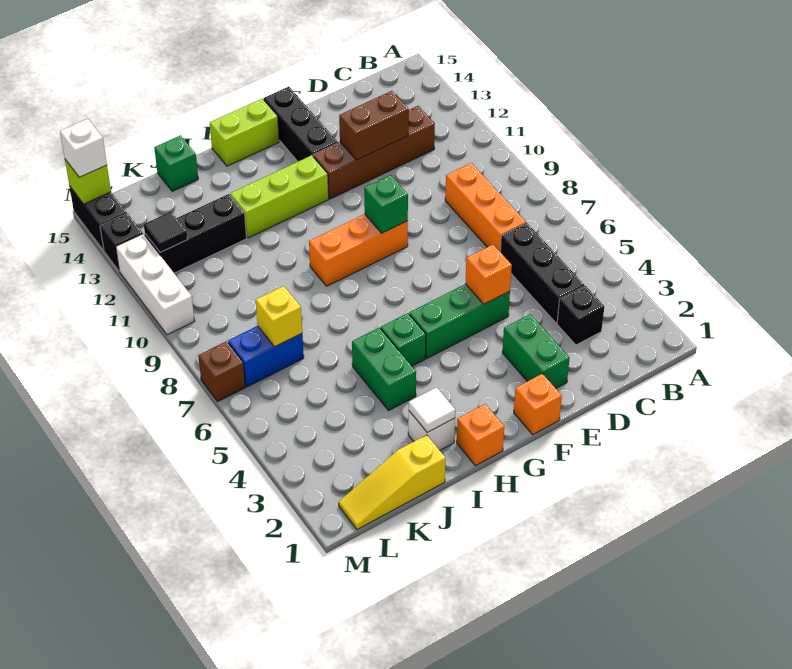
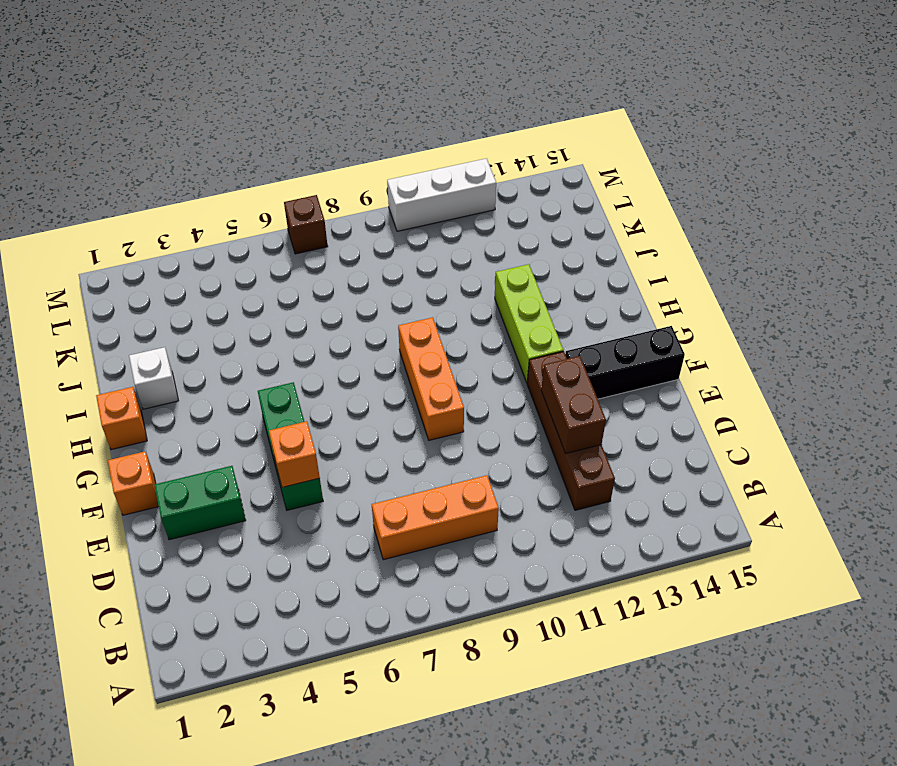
none -> black brick C3 level 1
none -> black brick C4:C6 level 1
none -> lime brick G15:H15 level 1
none -> green brick H5 level 1

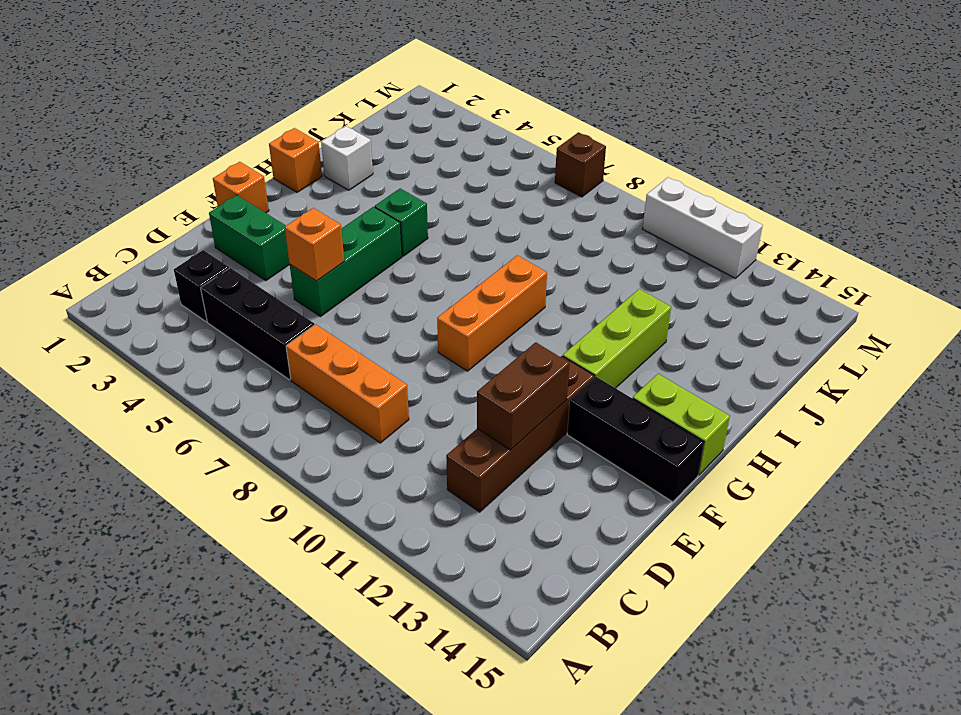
lime brick G14:G15 level 1 -> lime brick G15:H15 level 1
none -> green brick I4:I5 level 1
none -> yellow slope J1:L1 level 1 top J
none -> black brick J12:L12 level 1
none -> green brick J15 level 1

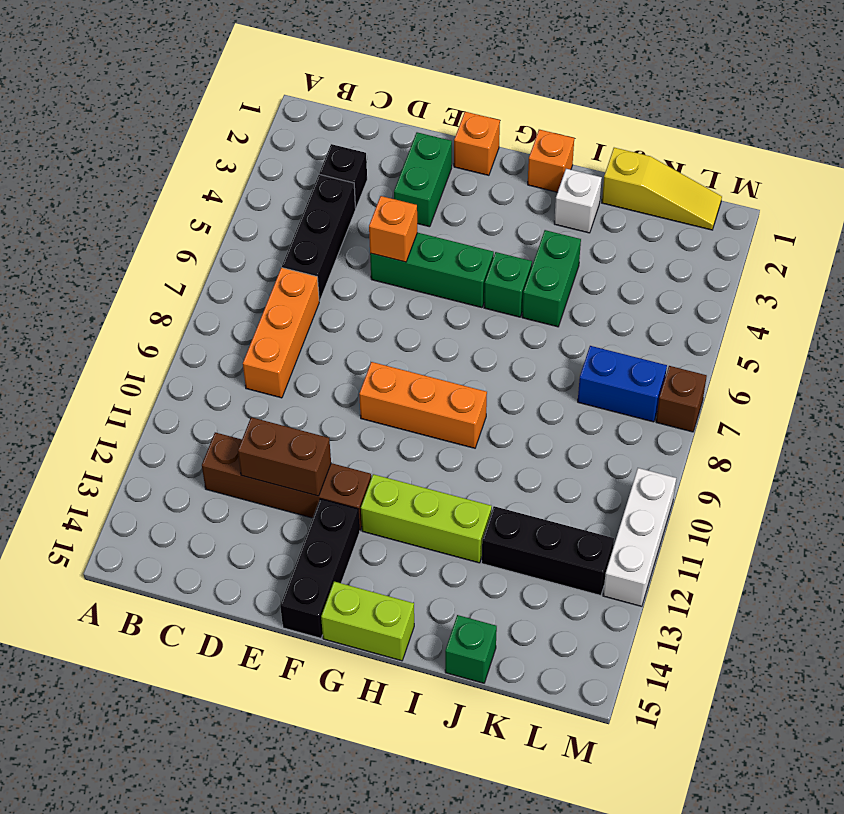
none -> black brick M13 level 1
none -> black brick M14:M15 level 1
none -> green brick F9 level 2
none -> white tile I2 level 2

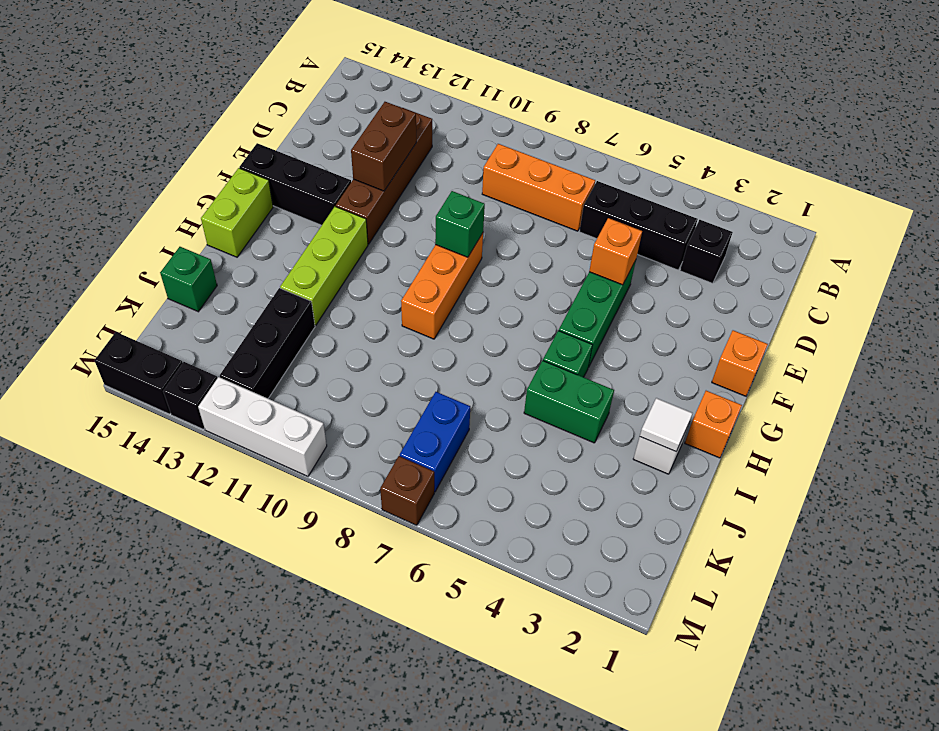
none -> green brick E2:E3 level 1
none -> yellow slope J1:L1 level 1 top J
none -> yellow brick K7 level 2
none -> black tile L12 level 2

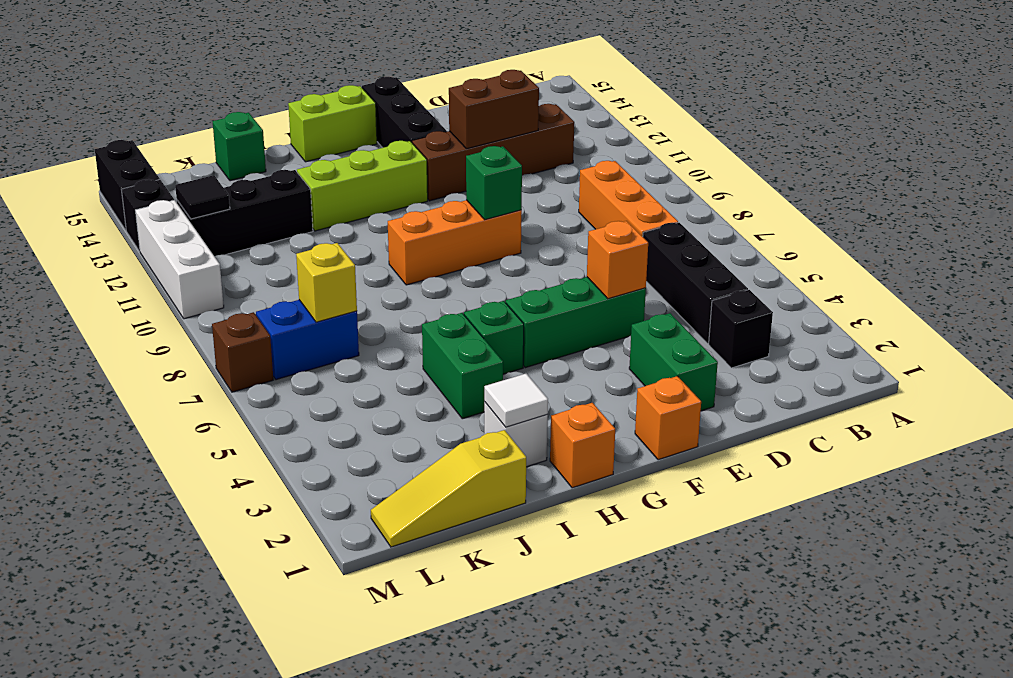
none -> lime brick M15 level 2
none -> white brick M15 level 3

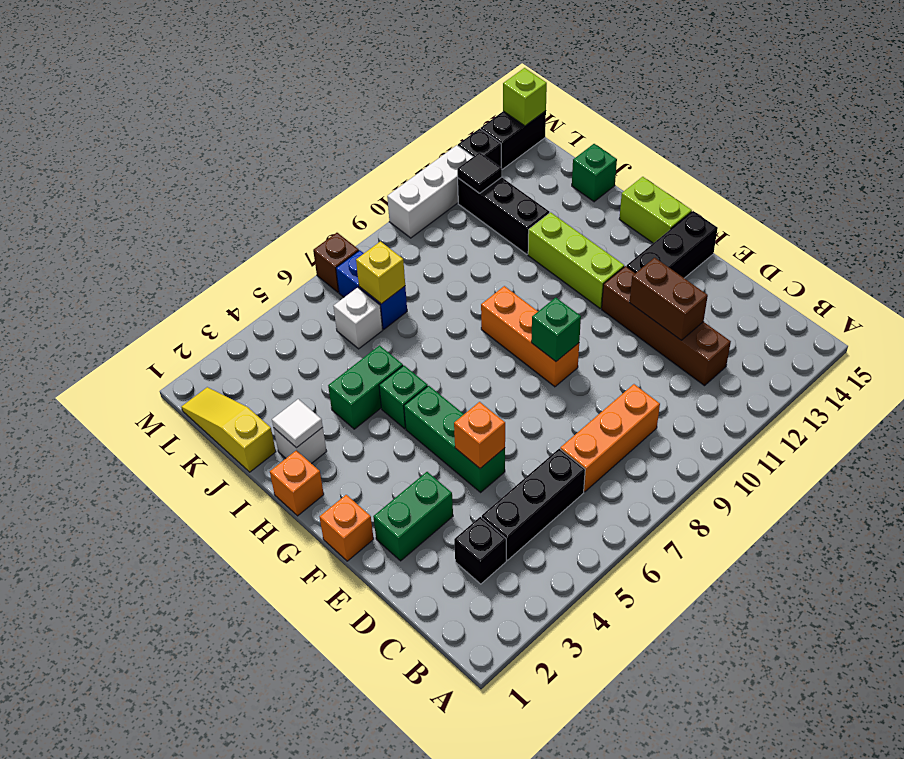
white brick K6 level 1 -> white brick M15 level 3

